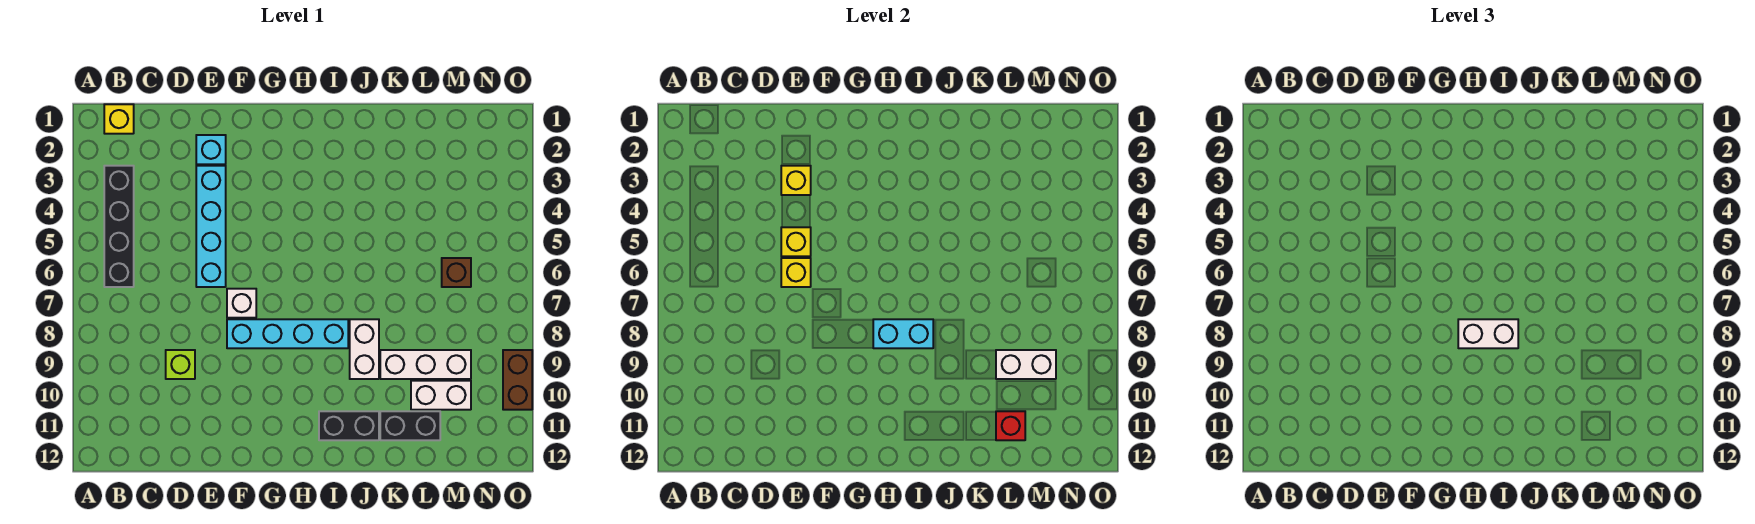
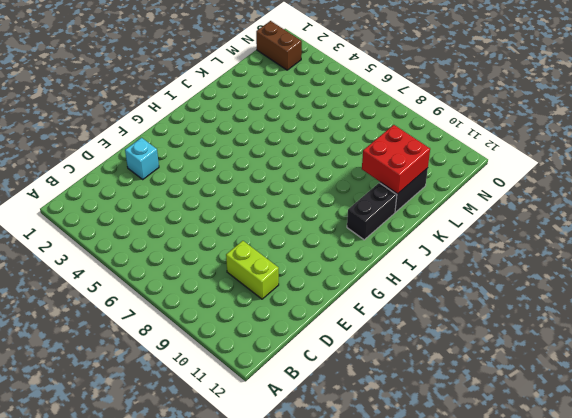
lime brick D9:D10 level 1 -> lime brick D9 level 1
red brick K10:L11 level 2 -> red brick L11 level 2
brown brick N1:N2 level 1 -> brown brick O9:O10 level 1
none -> yellow brick B1 level 1
none -> black brick B3:B6 level 1
none -> cyan brick E3:E6 level 1

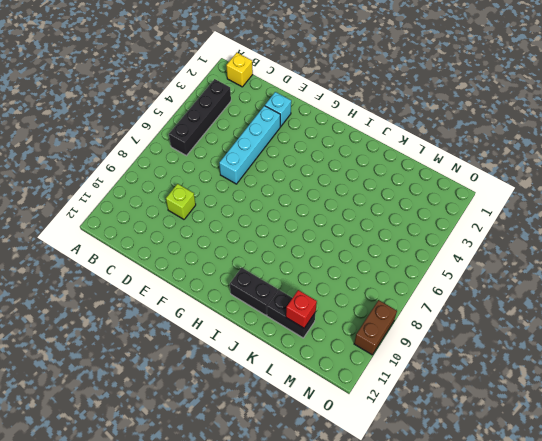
none -> white brick F7 level 1
none -> cyan brick F8:I8 level 1
none -> white brick J8:J9 level 1

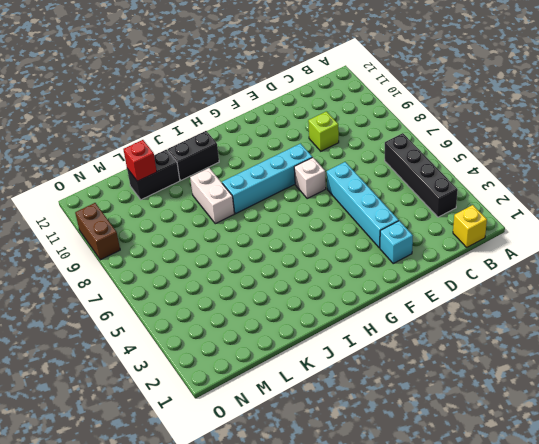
none -> white brick K9:M9 level 1
none -> white brick L10:M10 level 1
none -> brown brick M6 level 1

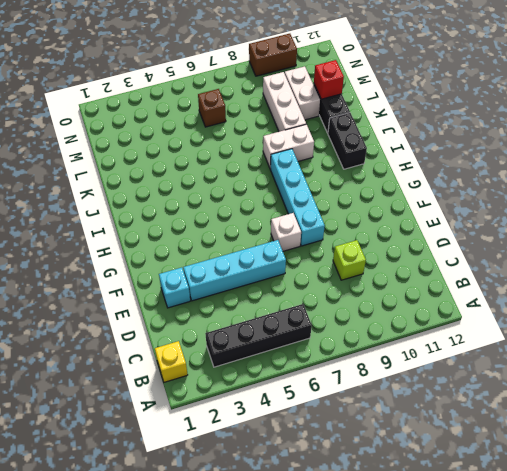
none -> yellow brick E3 level 2
none -> yellow brick E5 level 2
none -> yellow brick E6 level 2

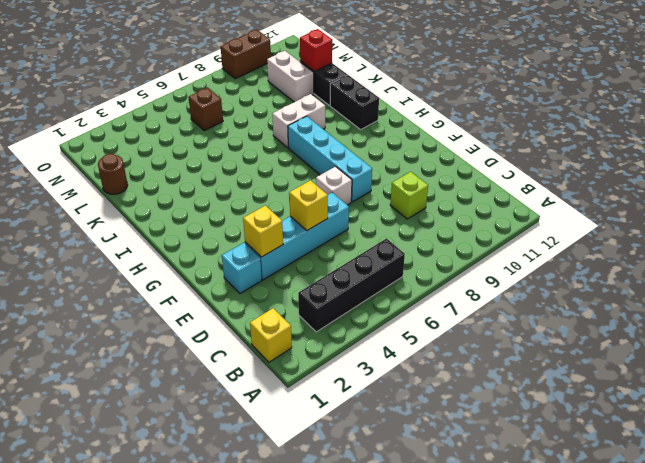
brown round brick L1 level 1 -> none
none -> white brick K9:M9 level 1
none -> yellow brick E6 level 2
none -> cyan brick H8:I8 level 2

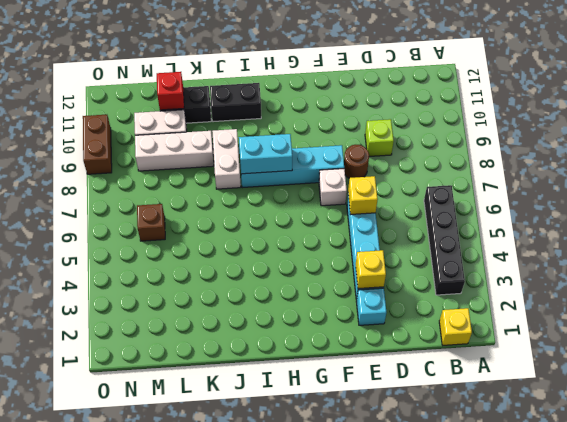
brown round brick E8 level 1 -> none
none -> yellow brick E5 level 2
none -> white brick L9:M9 level 2
none -> white brick H8:I8 level 3

